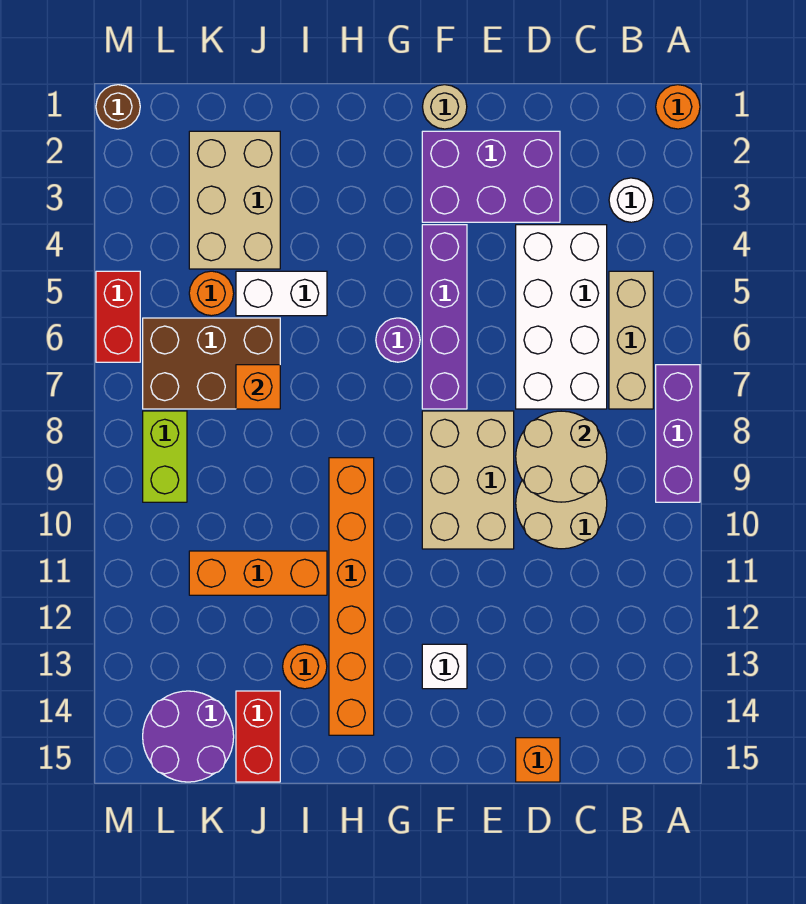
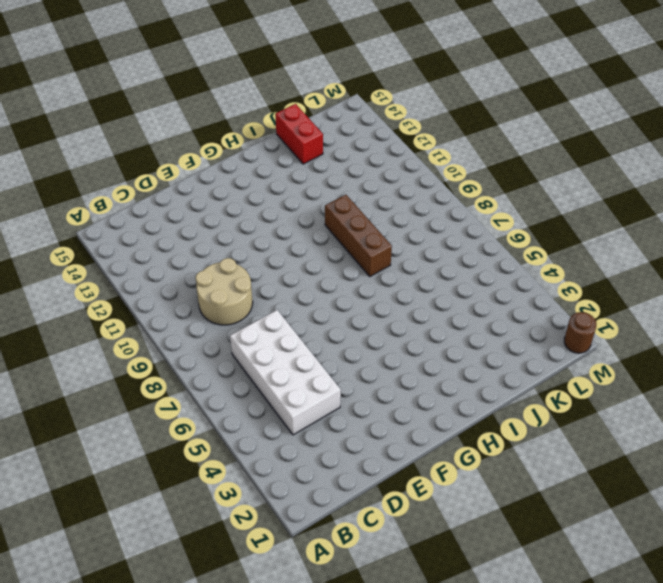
brown brick I8:I10 level 1 -> none
none -> orange round brick A1 level 1
none -> purple brick A7:A9 level 1
none -> white round brick B3 level 1

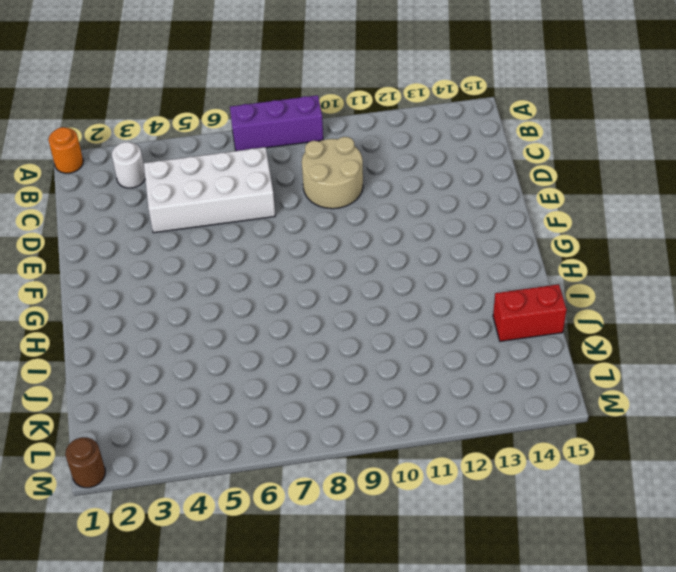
none -> tan brick B5:B7 level 1
none -> purple brick D2:F3 level 1
none -> orange brick D15 level 1

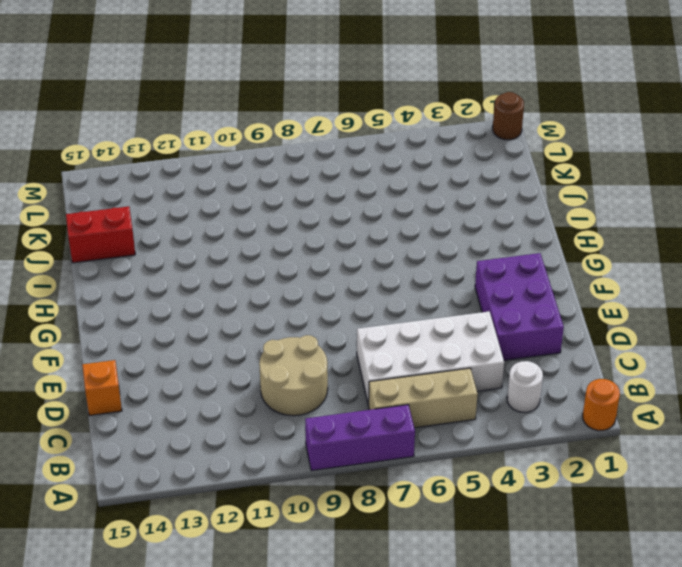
none -> tan brick E8:F10 level 1
none -> tan round brick F1 level 1
none -> purple brick F4:F7 level 1

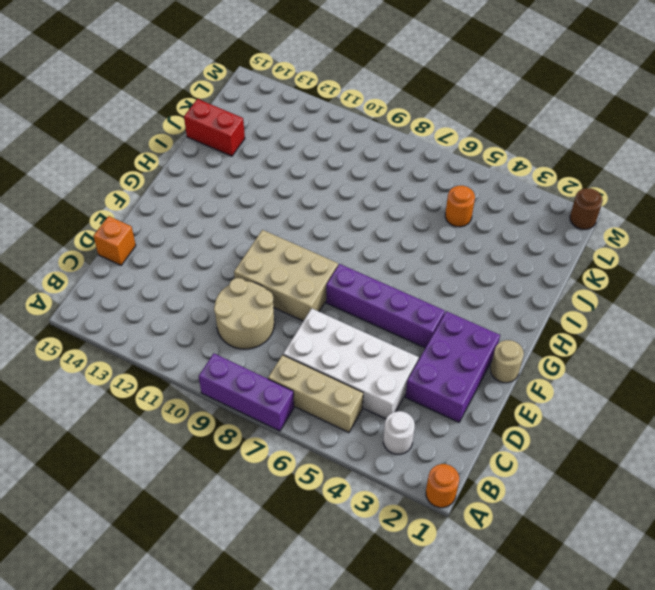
none -> white brick F13 level 1
none -> purple round brick G6 level 1
none -> orange brick H9:H14 level 1

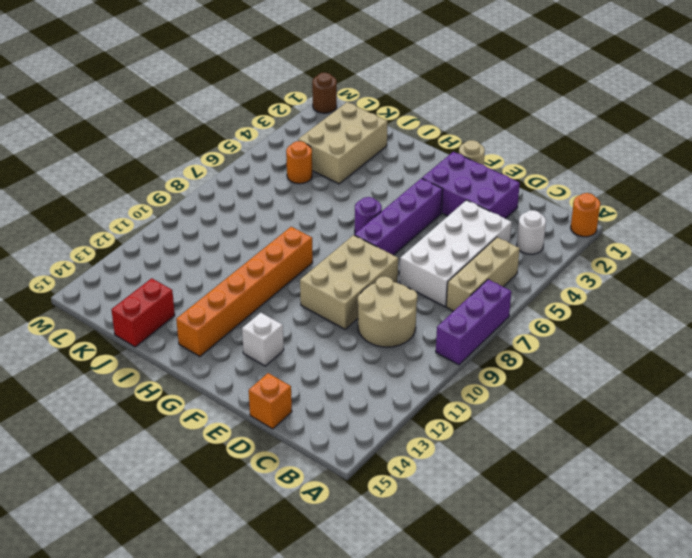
none -> white brick I5:J5 level 1
none -> orange brick I11:K11 level 1
none -> orange round brick I13 level 1

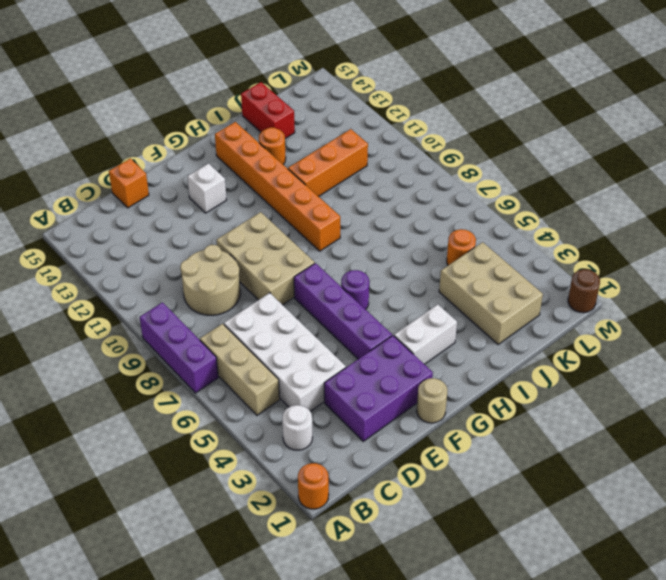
white brick G3:H3 level 1 -> white brick I5:J5 level 1
none -> brown brick J6:L7 level 1
none -> purple round brick K14:L15 level 1
none -> lime brick L8:L9 level 1

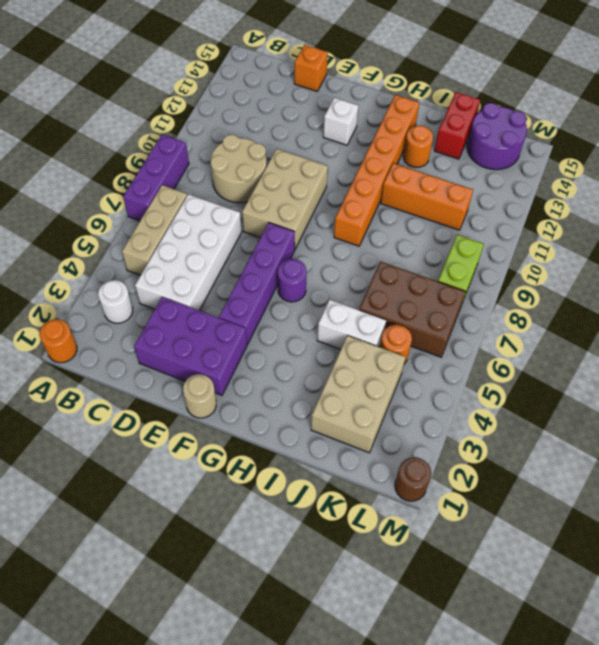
none -> red brick M5:M6 level 1
none -> tan round brick C8:D9 level 2
none -> orange brick J7 level 2

